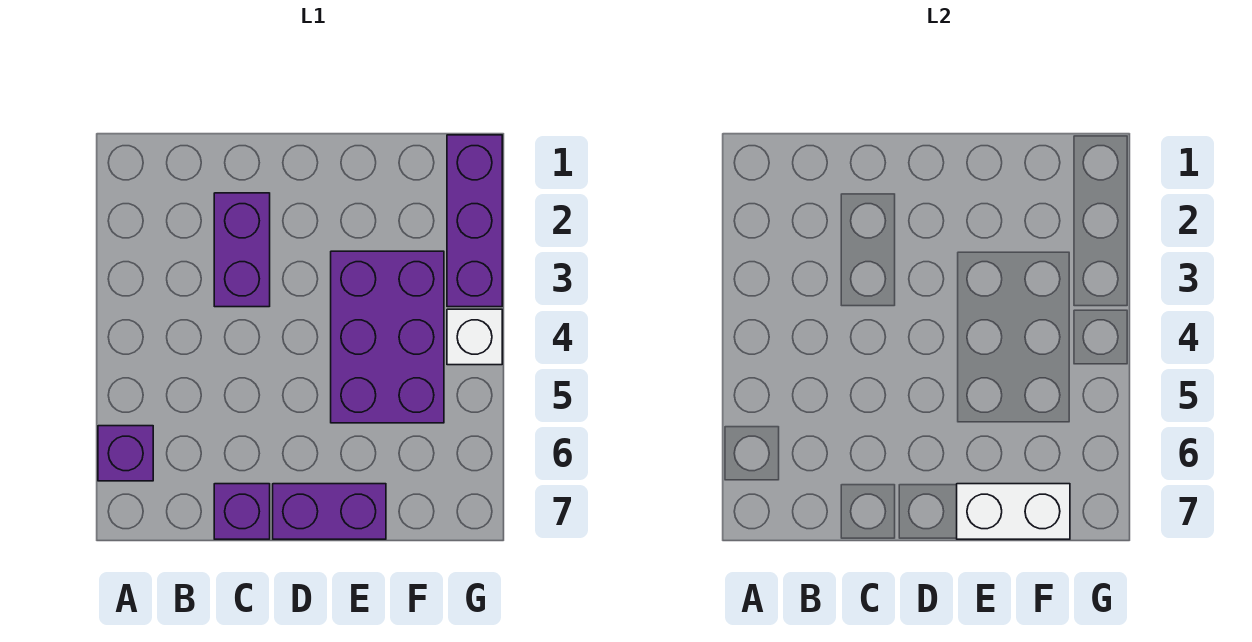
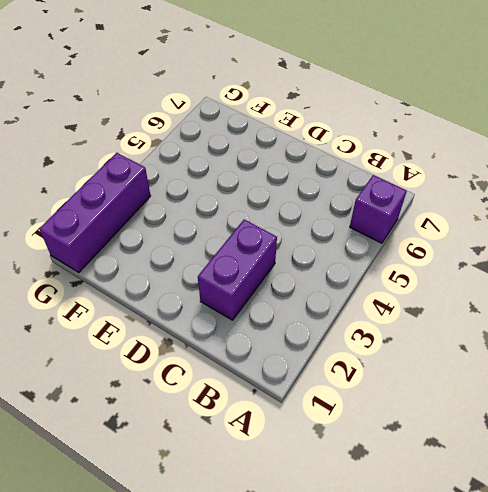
none -> purple brick C7 level 1
none -> purple brick D7:E7 level 1

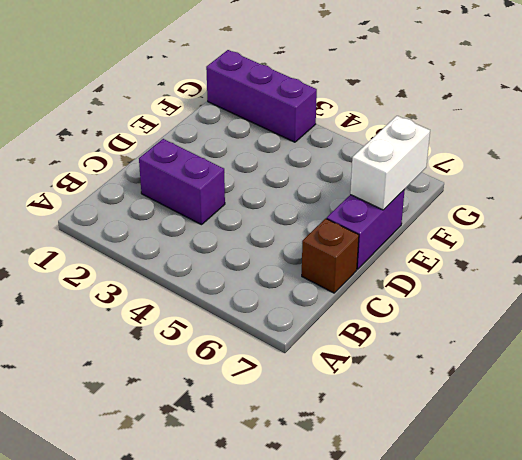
brown brick C7 level 1 -> purple brick C7 level 1
none -> purple brick A6 level 1
none -> purple brick E3:F5 level 1

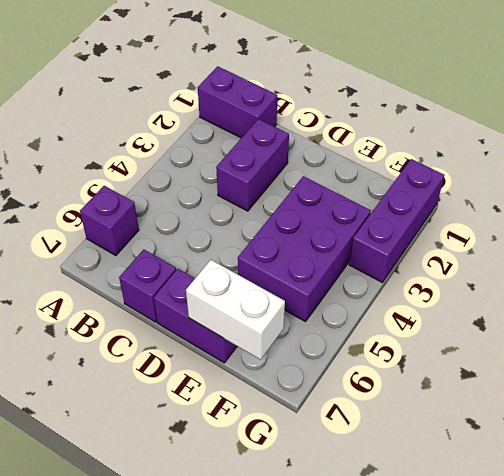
purple brick A1:B1 level 1 -> none
none -> white brick G4 level 1

